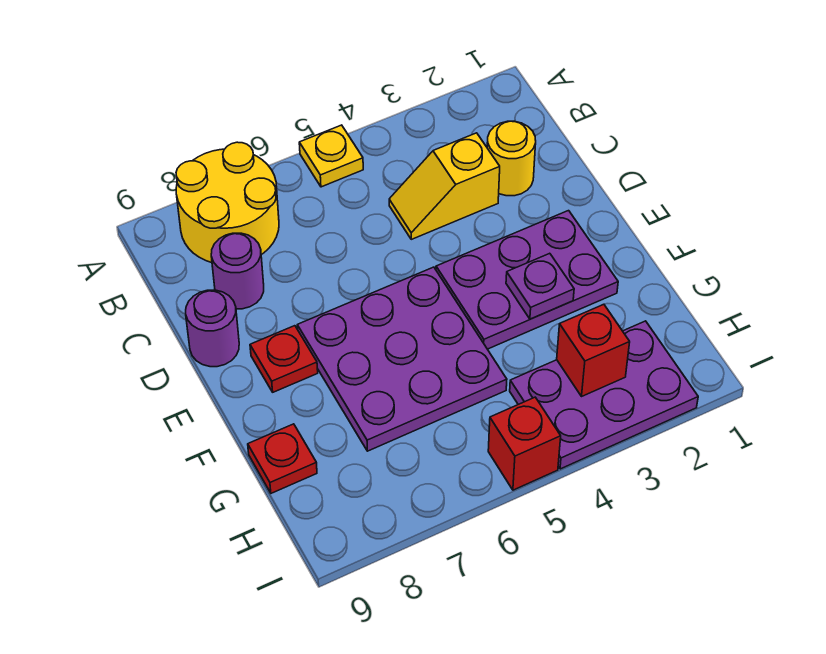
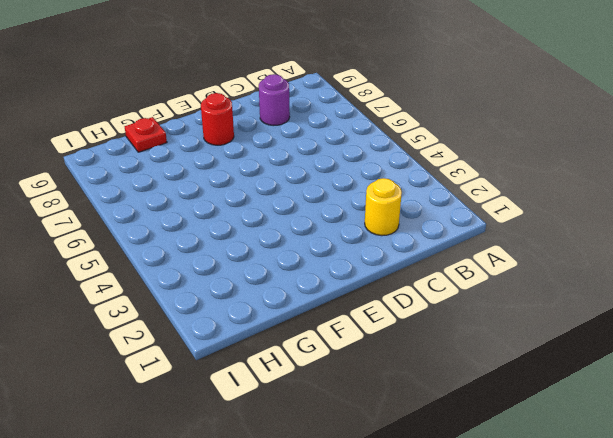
red round brick E8 level 1 -> red plate E8 level 1
none -> yellow plate A5 level 1
none -> yellow round brick A7:B8 level 1
none -> yellow slope C3:C4 level 1 top 3

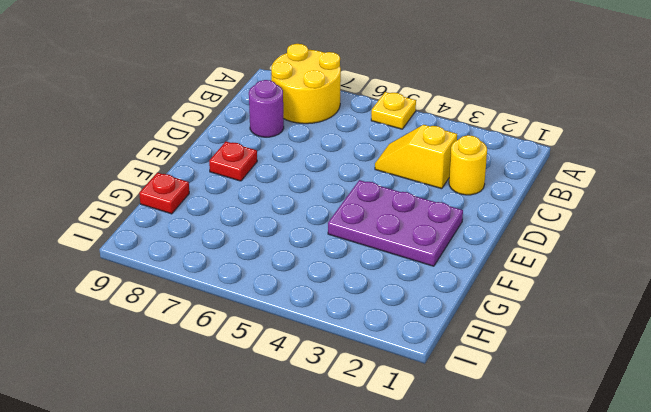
none -> purple round brick D9 level 1
none -> purple plate E5:G7 level 1
none -> purple plate H2:I4 level 1

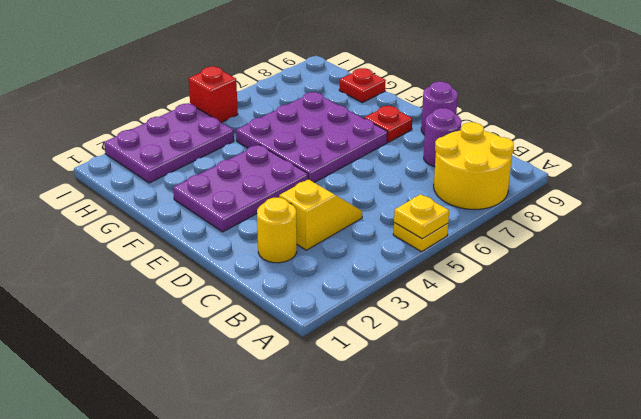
yellow plate A5 level 2 -> none
none -> purple plate F3 level 2
none -> red brick H3 level 2

